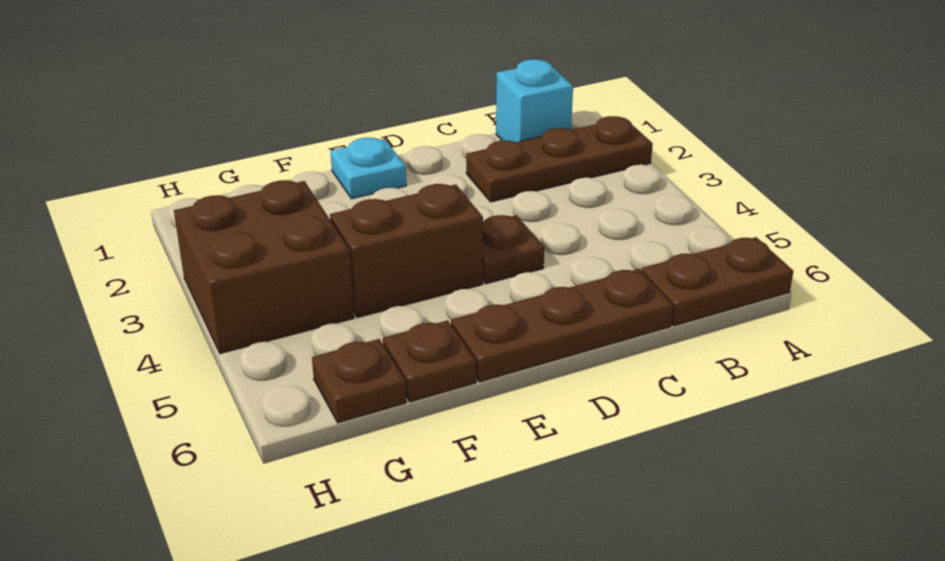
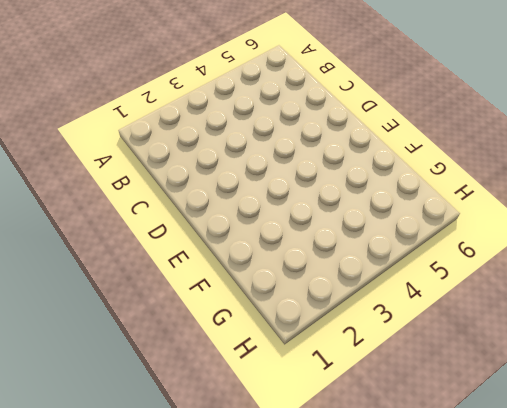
none -> brown plate A2:C2 level 1
none -> brown plate A6:B6 level 1

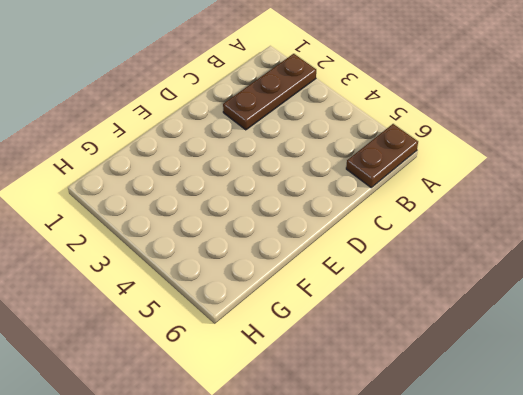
none -> cyan brick B1 level 1
none -> brown plate C6:E6 level 1

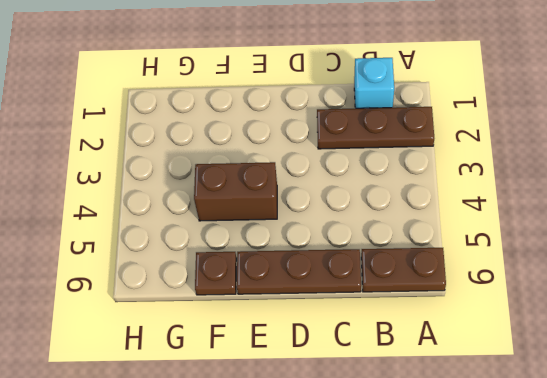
none -> brown plate D4 level 1
none -> cyan plate E1 level 1

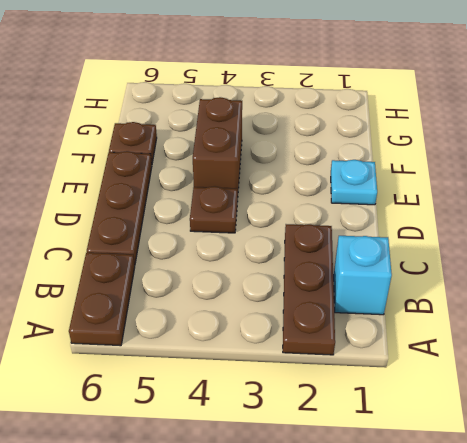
none -> brown brick G3:H4 level 1
none -> brown plate G6 level 1

